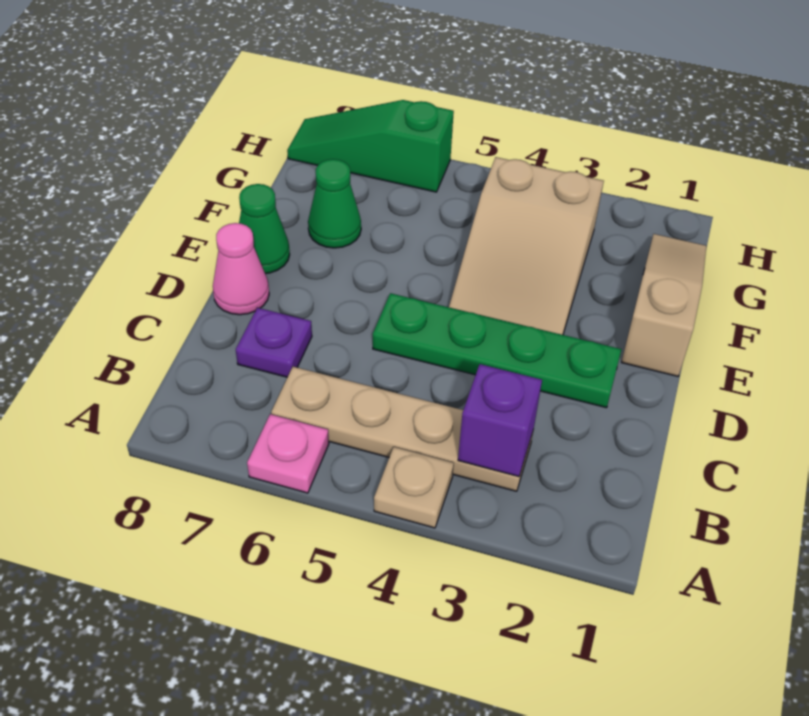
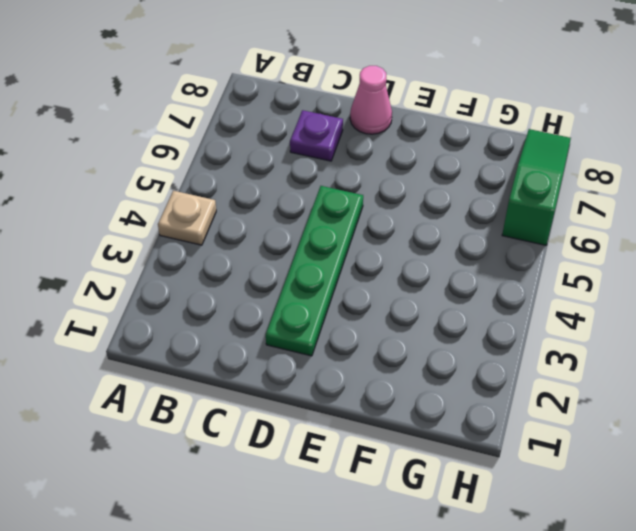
none -> pink plate A6 level 1
none -> tan plate B3:B6 level 1
none -> tan slope E1:G1 level 1 top E

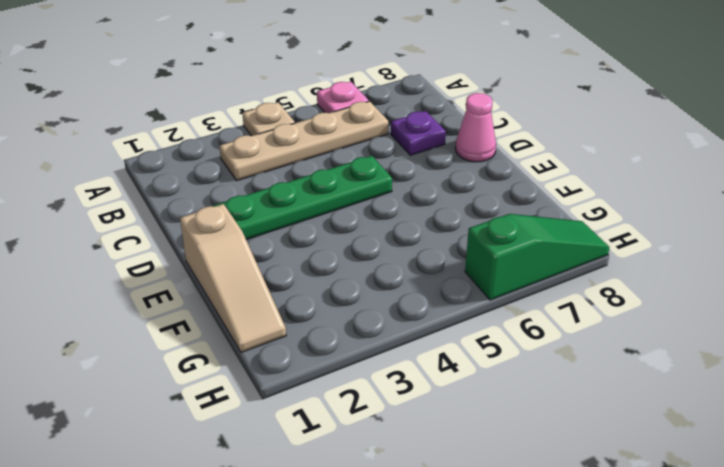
none -> tan slope E3:G4 level 1 top G
none -> green cone E8 level 1
none -> green cone F7 level 1

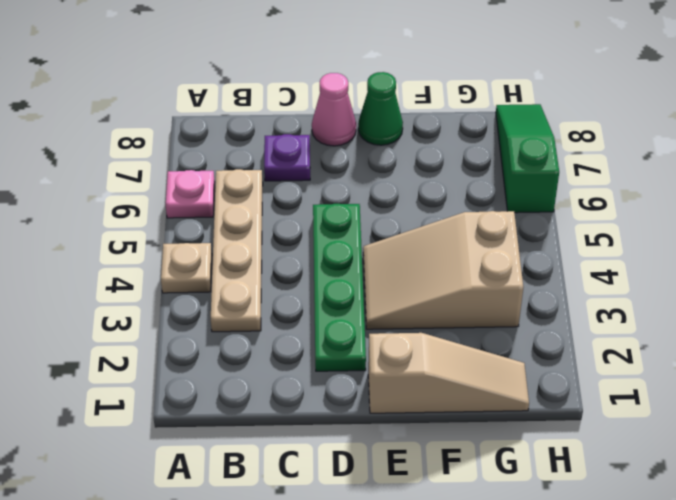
none -> green cone F7 level 1
none -> purple brick B3 level 2

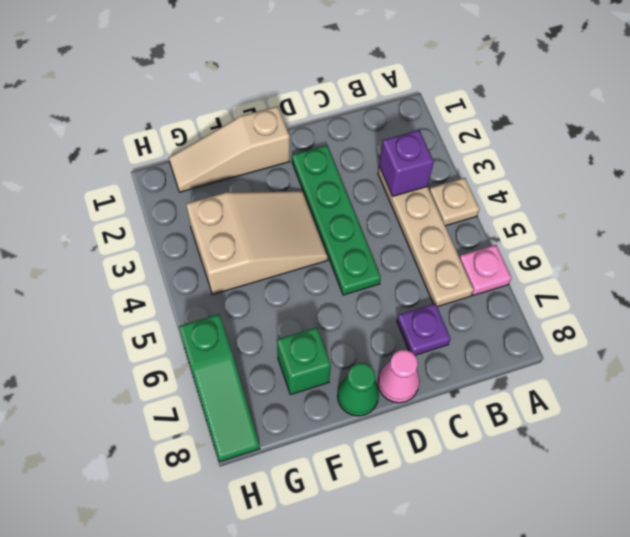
green brick F7 level 1 -> green cone F7 level 1

